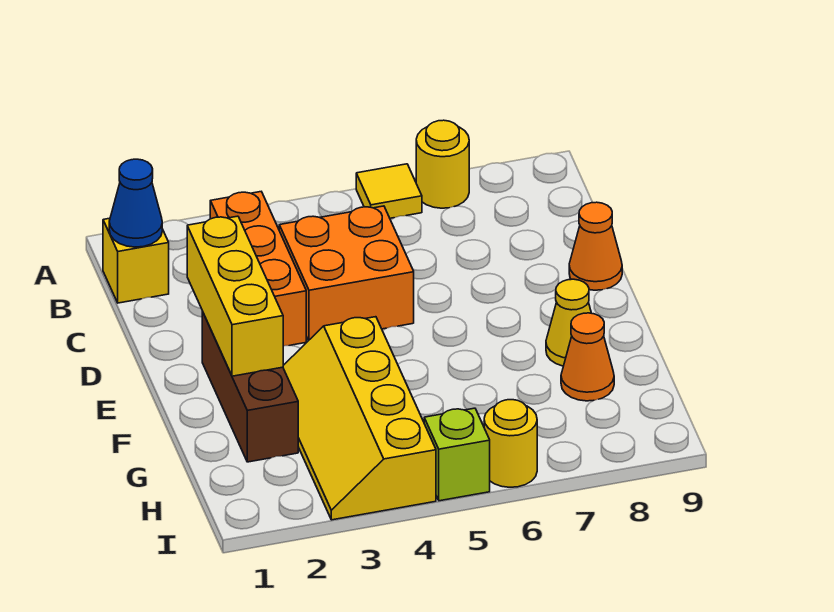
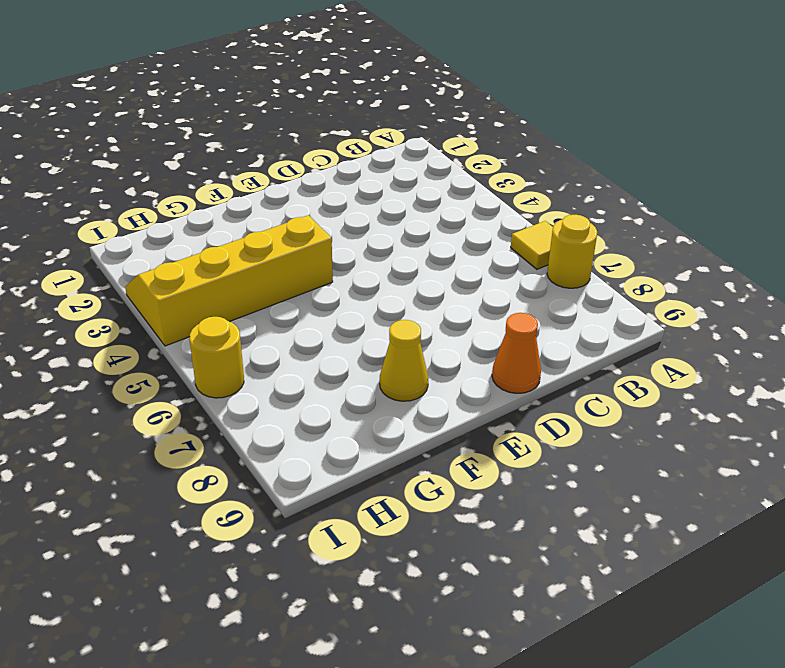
none -> yellow brick B1 level 1
none -> orange brick B3:D3 level 1
none -> orange brick C4:D5 level 1

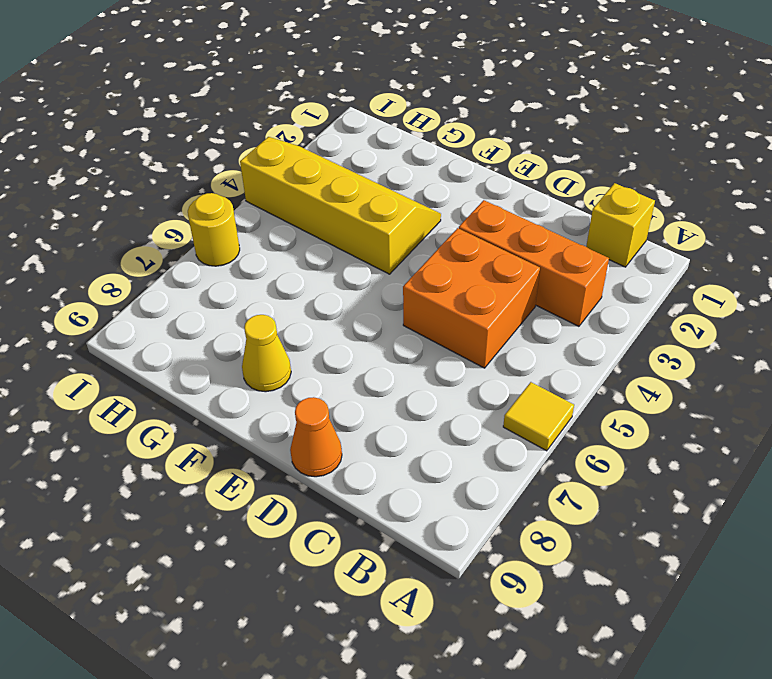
none -> yellow round brick A7 level 1
none -> brown brick E2:G2 level 1
none -> orange cone G8 level 1

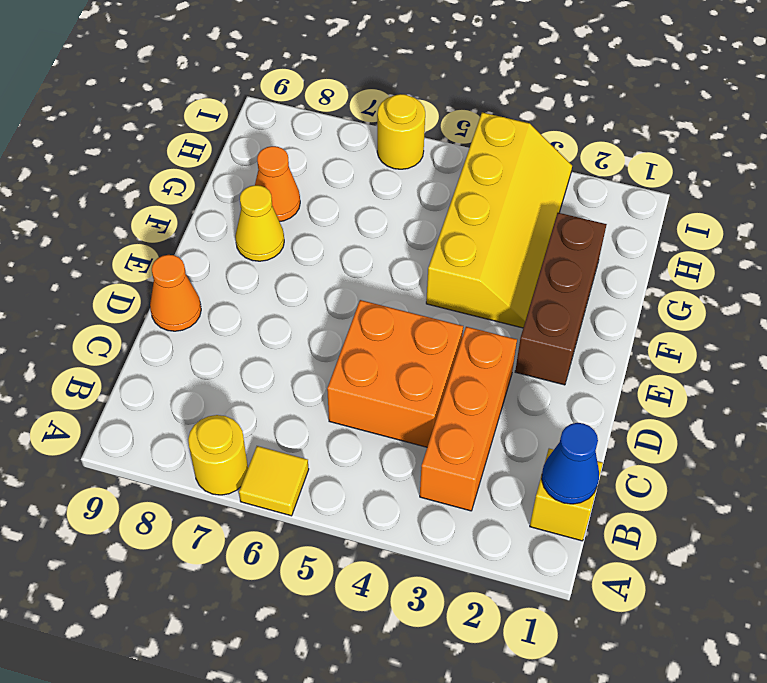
none -> lime brick I5 level 1
none -> yellow brick D2:F2 level 2

